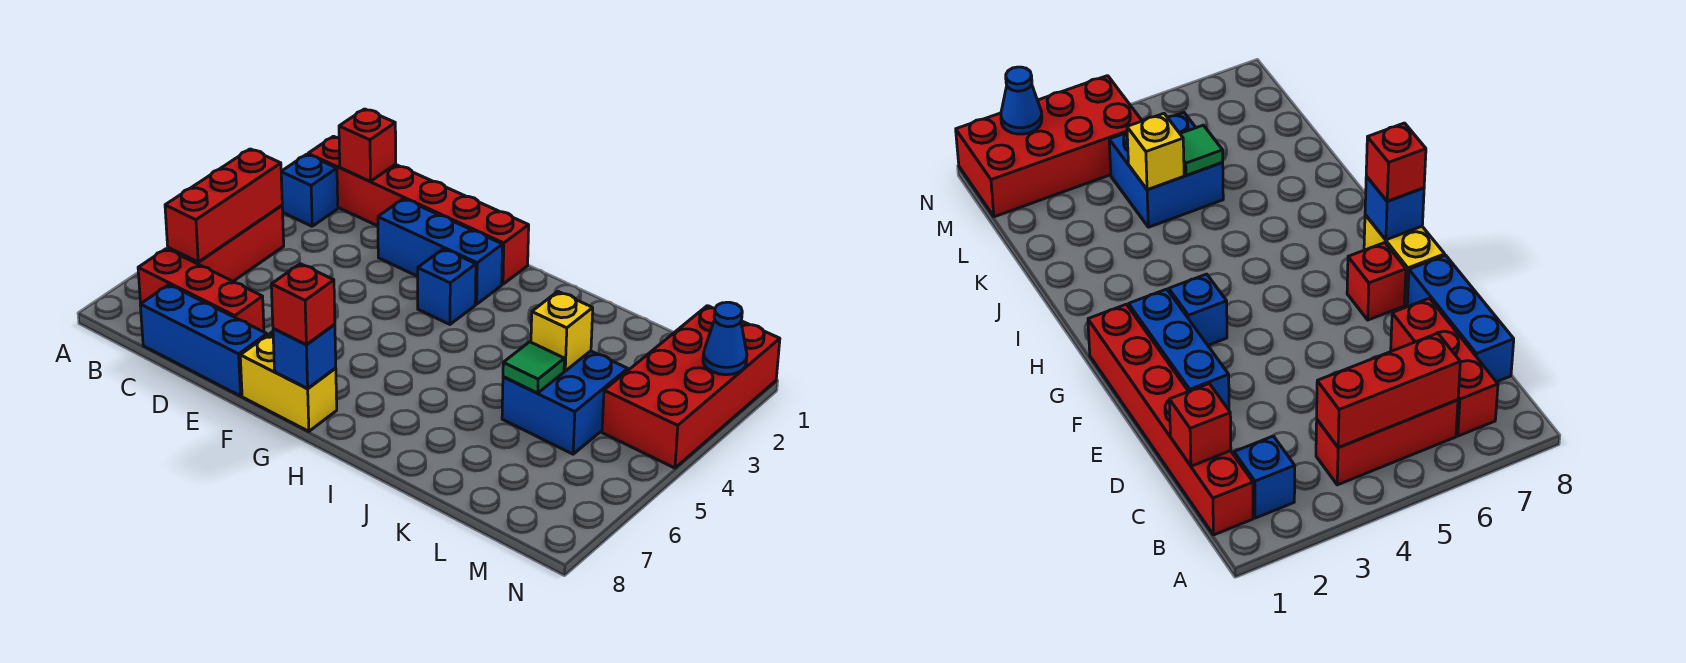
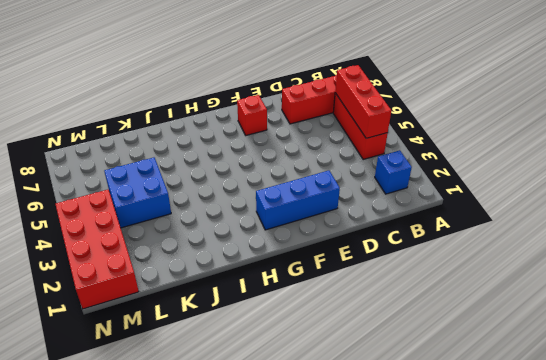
none -> red brick B1:G1 level 1
none -> blue brick C8:E8 level 1
none -> yellow brick F8:G8 level 1

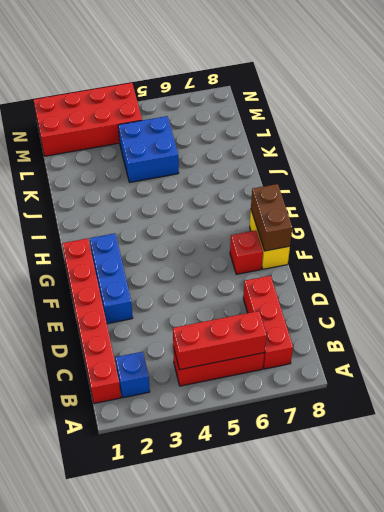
brown brick F8:G8 level 2 -> blue brick G8 level 2
none -> blue brick C8:E8 level 1
none -> blue brick G3 level 1
none -> red brick C1 level 2

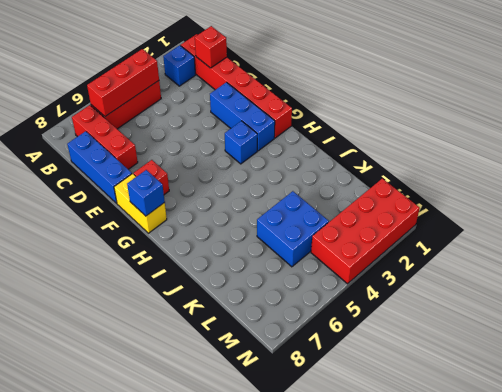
none -> yellow brick K4 level 2
none -> green tile K5 level 2
none -> blue cone N2 level 2

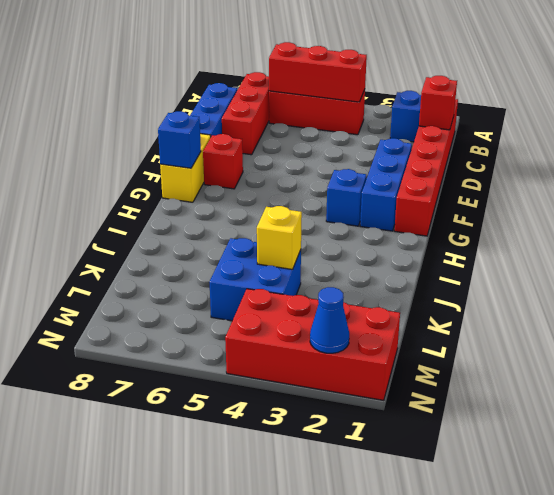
none -> green tile K5 level 2
none -> red brick G8 level 3

